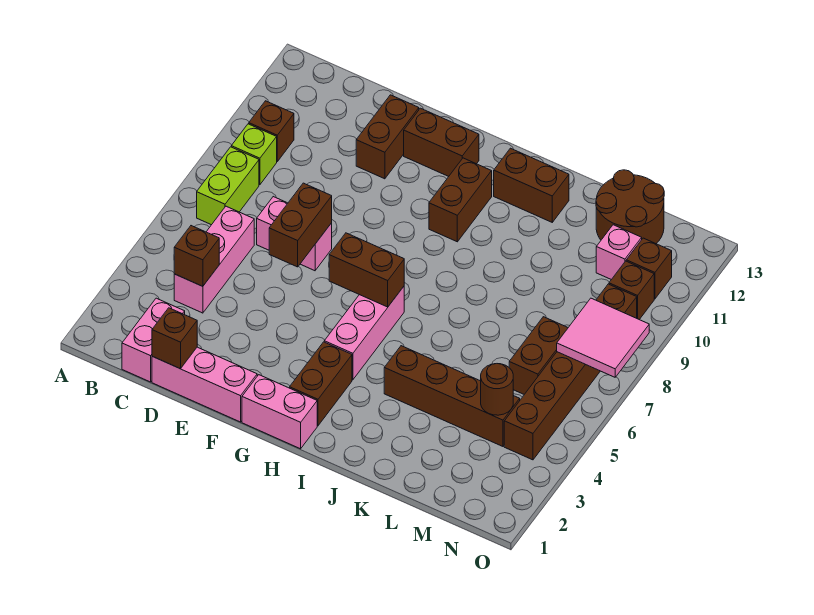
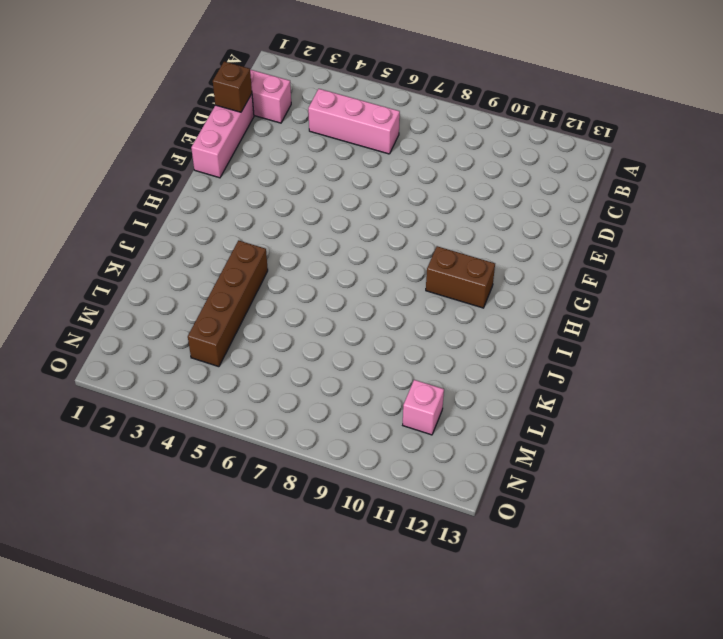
none -> lime brick B7:B8 level 1
none -> lime brick B9 level 1
none -> brown brick B10 level 1

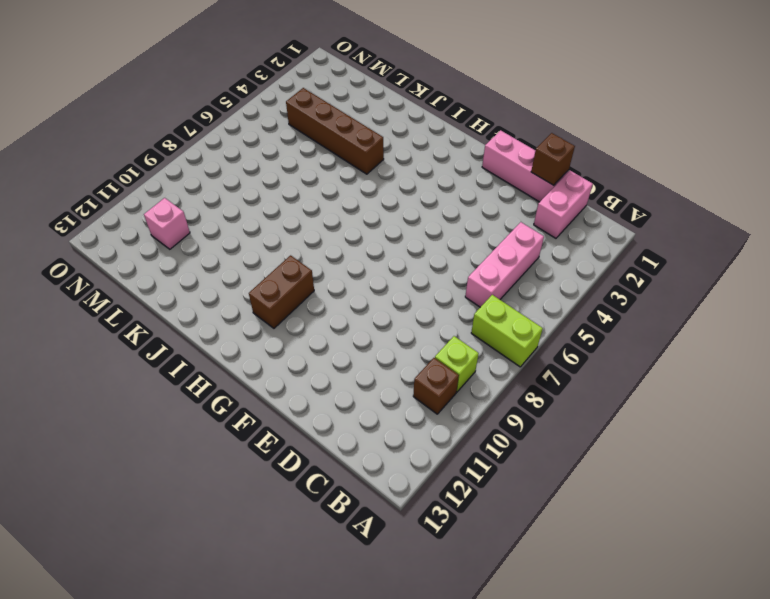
lime brick A7:B7 level 1 -> lime brick B7:B8 level 1
none -> pink brick D7:E7 level 1
none -> brown brick E11:E12 level 1
none -> brown brick F12:G12 level 1

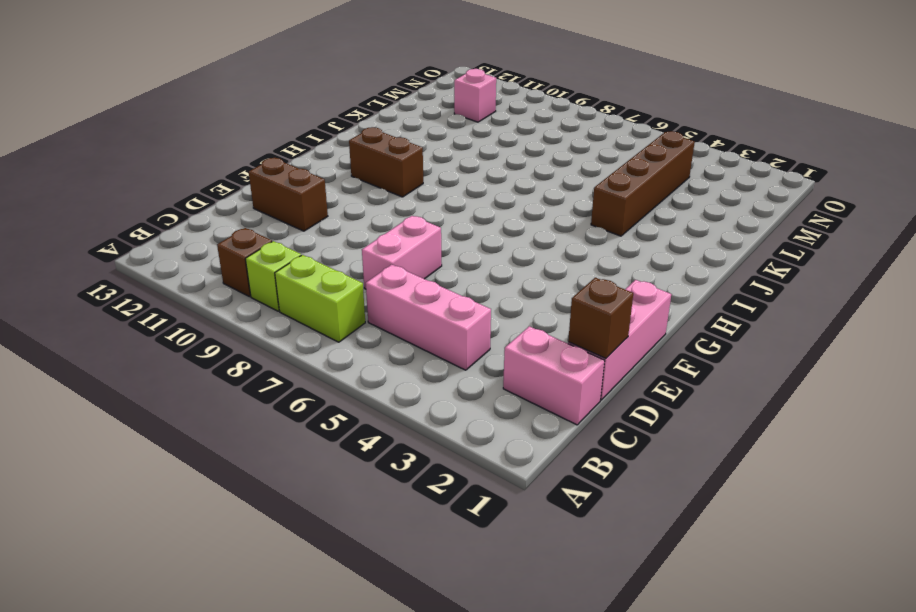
none -> brown brick F12:G12 level 1
none -> pink brick G1:H1 level 1
none -> brown brick H2:H3 level 1

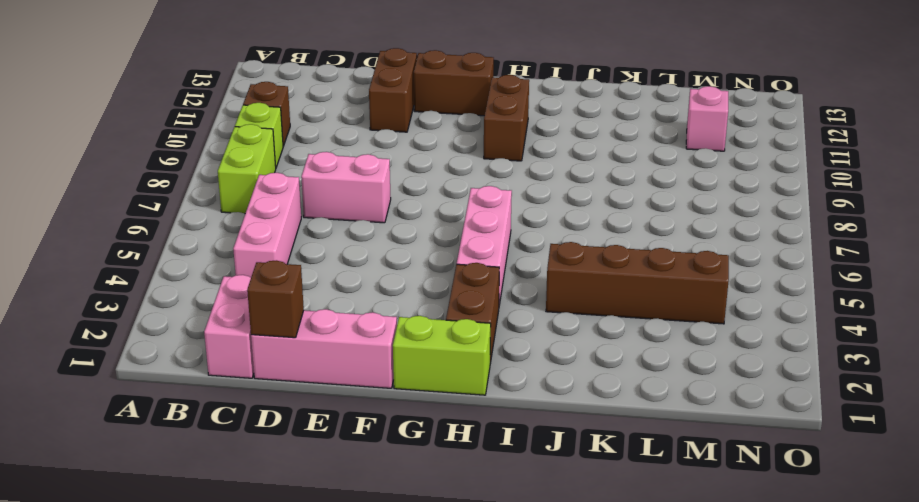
lime brick G1:H1 level 1 -> pink brick G1:H1 level 1
none -> brown brick I12:J12 level 1
none -> brown round brick L12:M13 level 1
none -> brown brick M6:M7 level 1

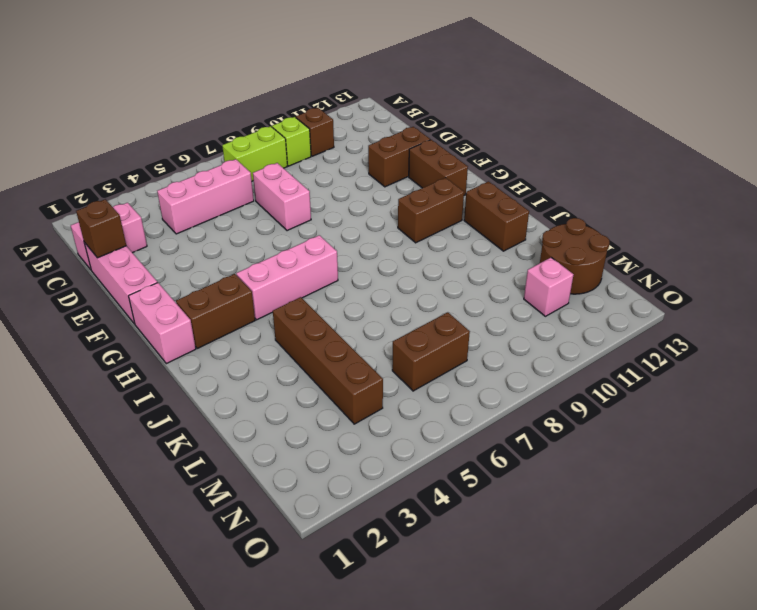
none -> brown brick N4:N9 level 1
none -> brown brick N10 level 1
none -> brown brick N11 level 1

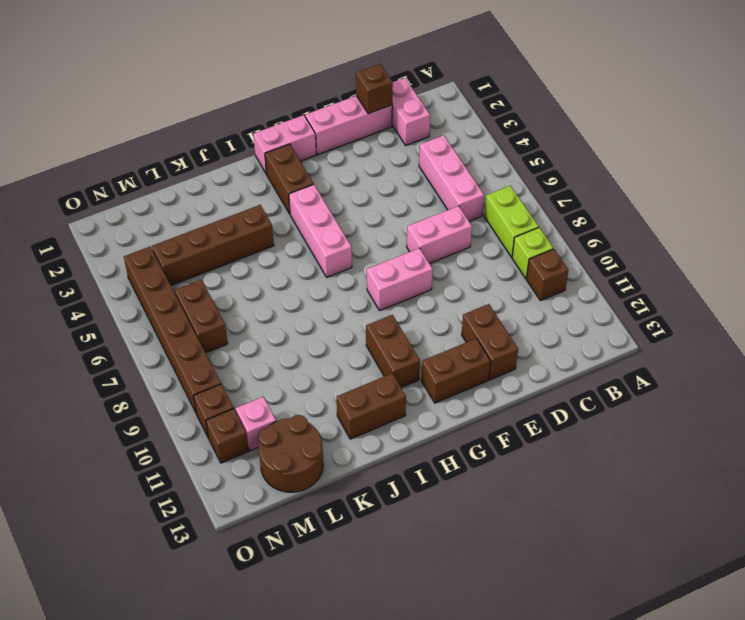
pink brick F8:G8 level 1 -> none
none -> brown brick C4 level 2
none -> brown brick E6:E7 level 2
none -> brown brick G6:H6 level 2

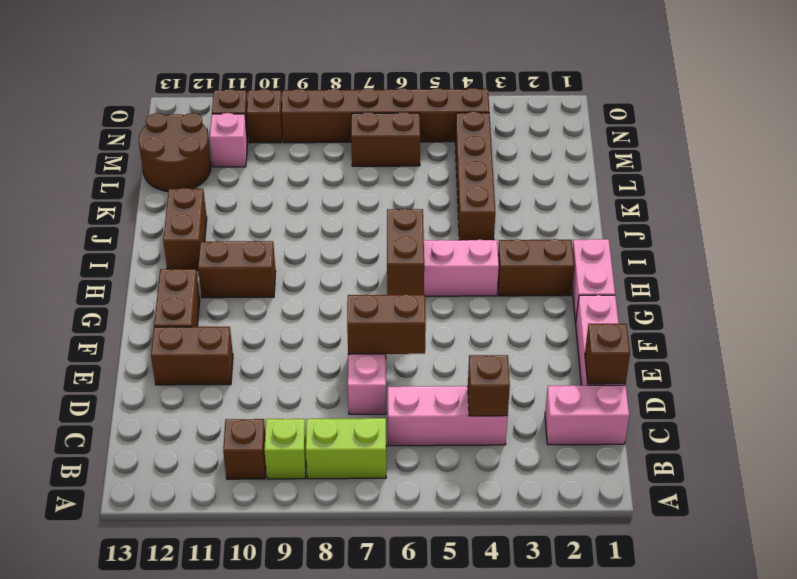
none -> brown round brick M4 level 2
none -> pink tile N7:O8 level 2

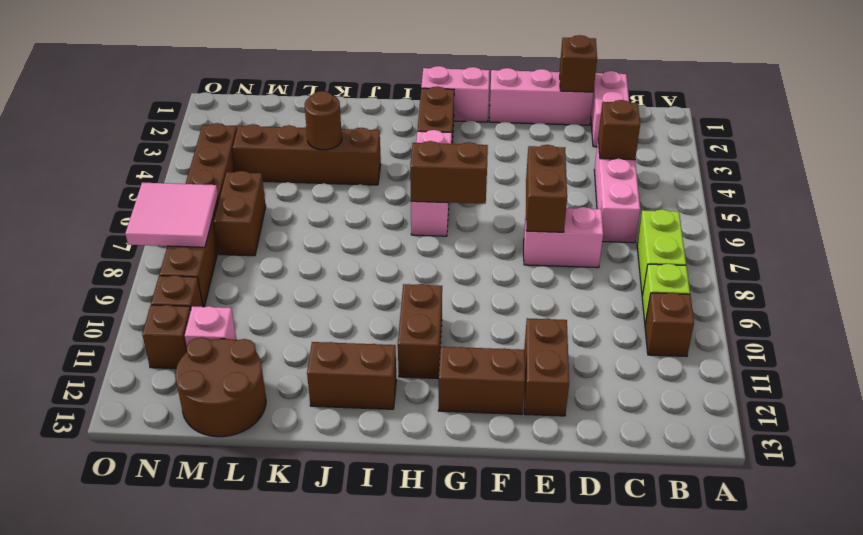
brown round brick K4 level 2 -> brown round brick M4 level 2

